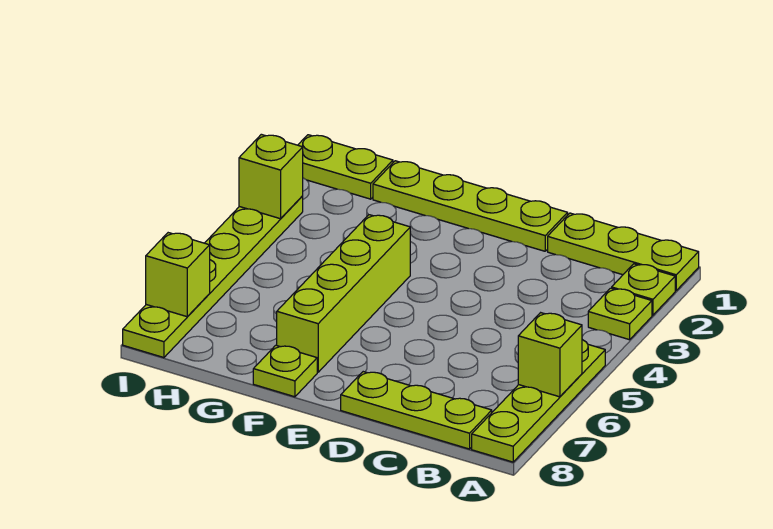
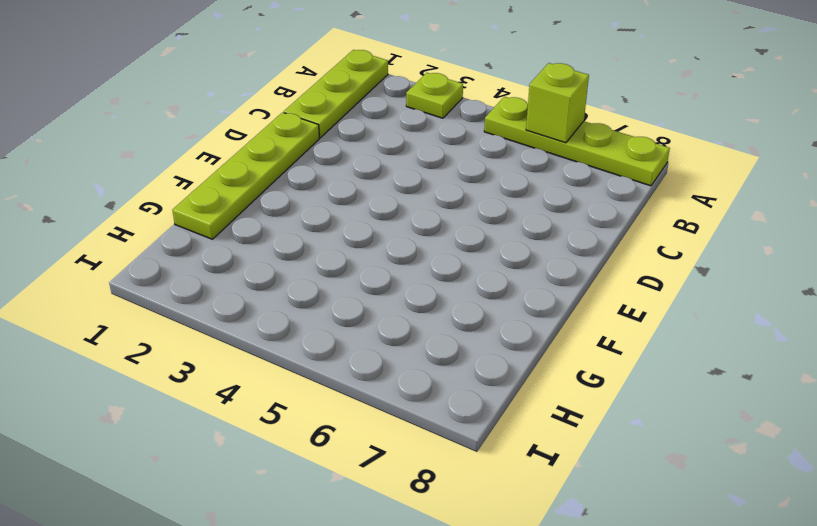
none -> lime plate A2 level 1
none -> lime plate B8:D8 level 1
none -> lime brick F4:F7 level 1

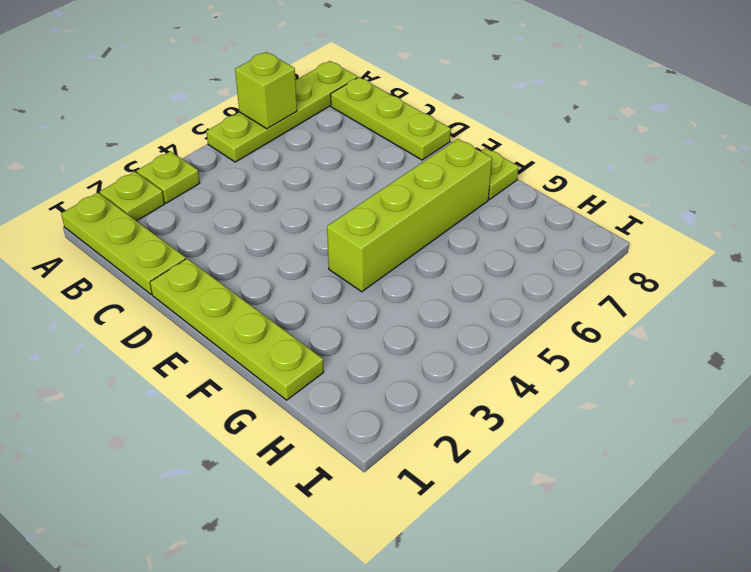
none -> lime plate H1:I1 level 1
none -> lime plate I3:I8 level 1
none -> lime brick I3 level 2

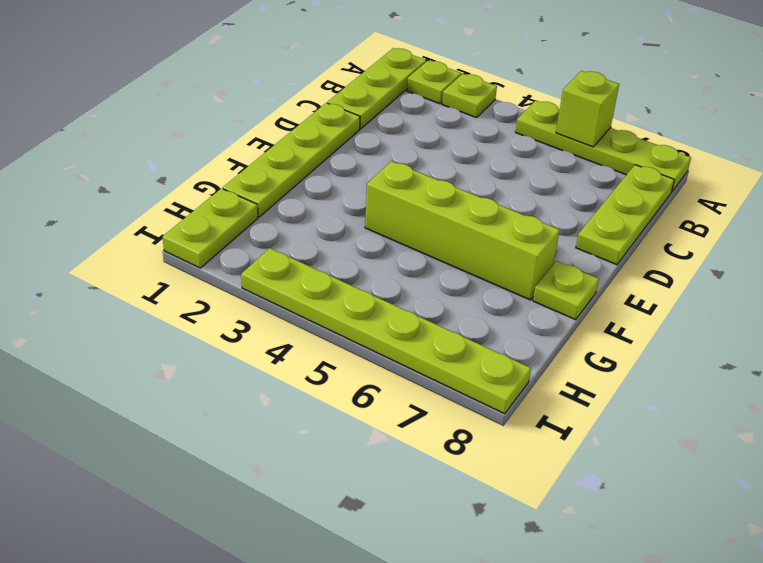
none -> lime brick I3 level 2
none -> lime brick I7 level 2

